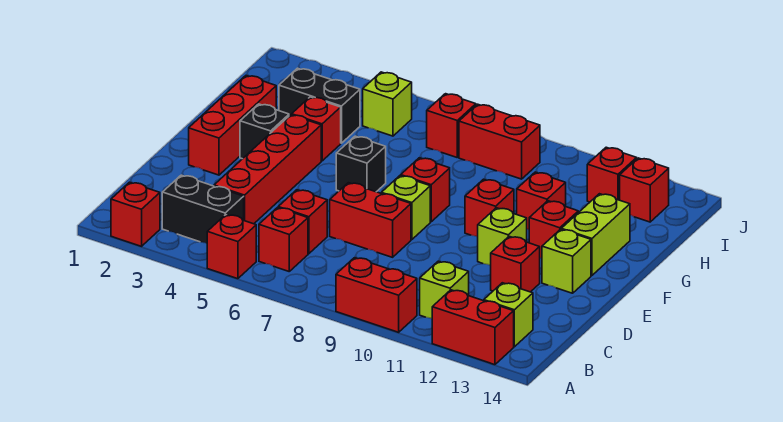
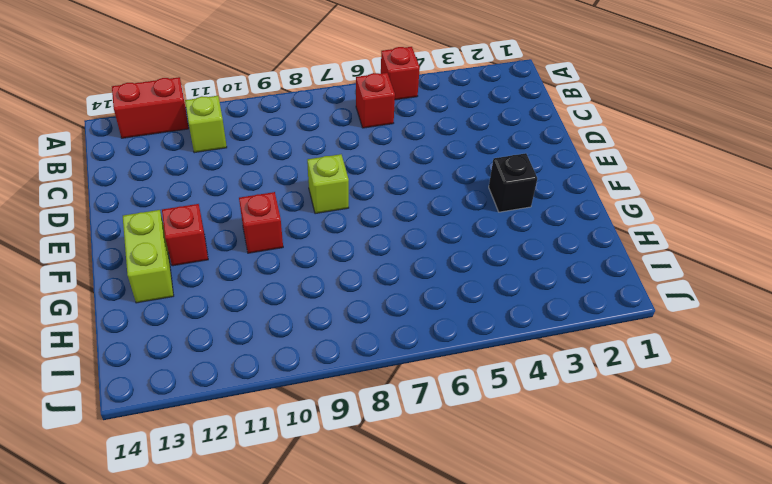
none -> red brick A2 level 1
none -> red brick A9:A10 level 1
none -> black brick B3:B4 level 1
none -> lime brick B13 level 1

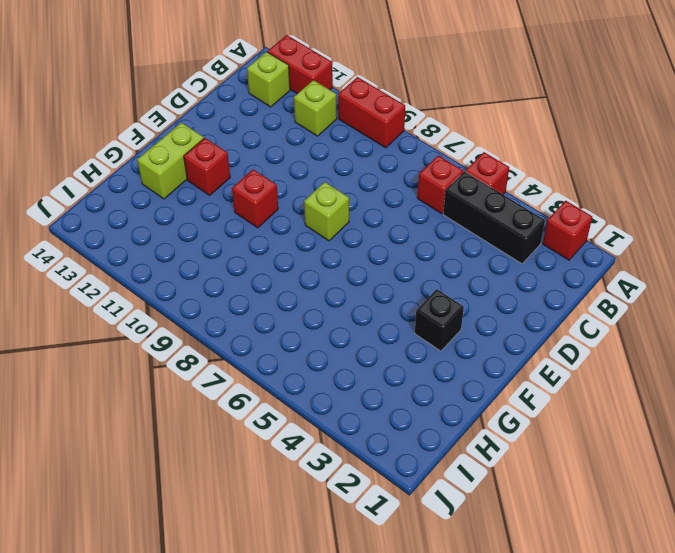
black brick B3:B5 level 1 -> black brick B3:B4 level 1
none -> red brick C4:F4 level 1
none -> red brick C6 level 1
none -> red brick D7:D8 level 1
none -> red brick D12 level 1

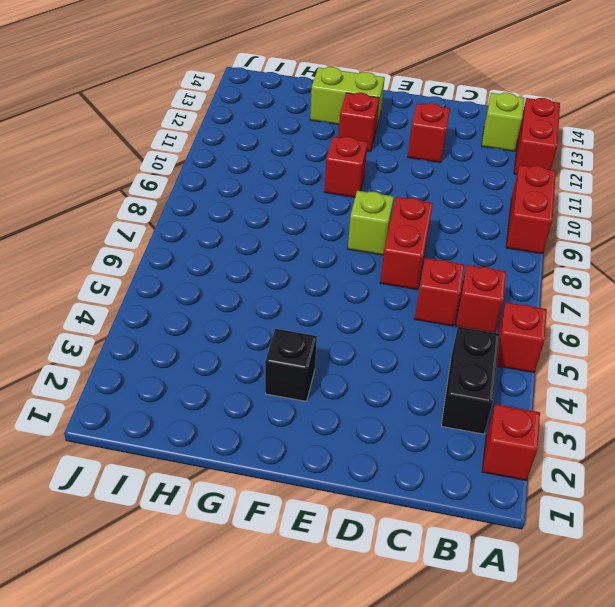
none -> lime brick B11 level 1
none -> red brick C4:F4 level 1
none -> red brick E2:G2 level 1
none -> lime brick E11 level 1

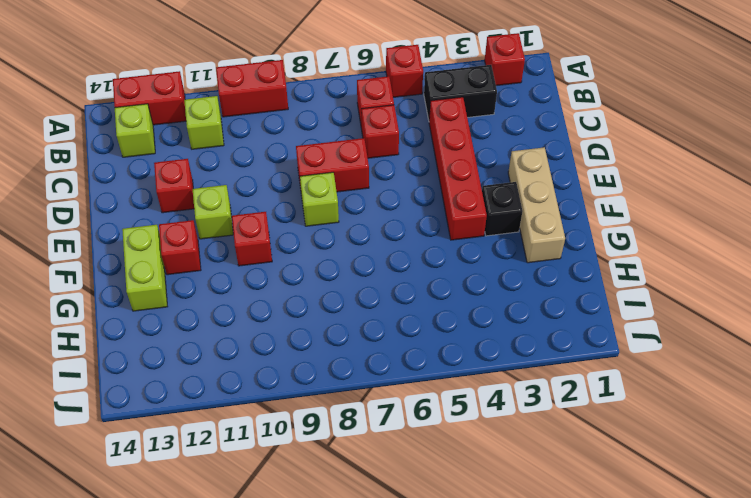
tan brick E2:G2 level 1 -> red brick E2:G2 level 1
none -> lime brick E13 level 1
none -> black brick F6 level 1
none -> red brick F8 level 1
none -> red brick G4 level 1

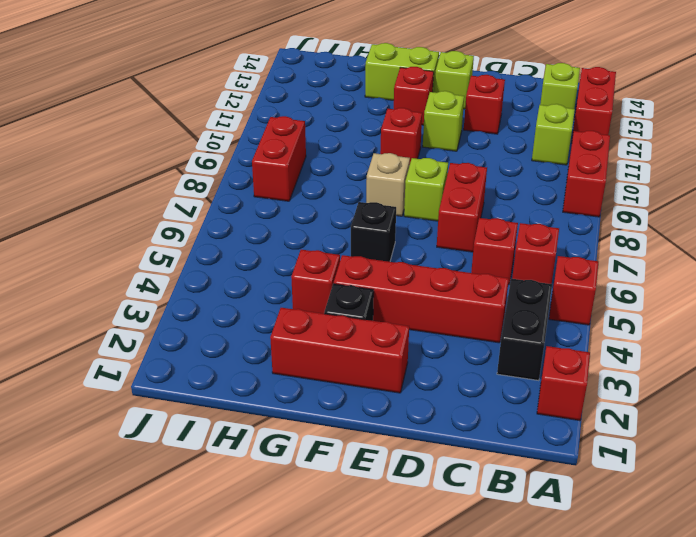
tan brick F8 level 1 -> red brick F8 level 1
none -> red brick G11 level 1
none -> black brick H3:H4 level 1
none -> lime brick I5 level 1
none -> red brick I7 level 1

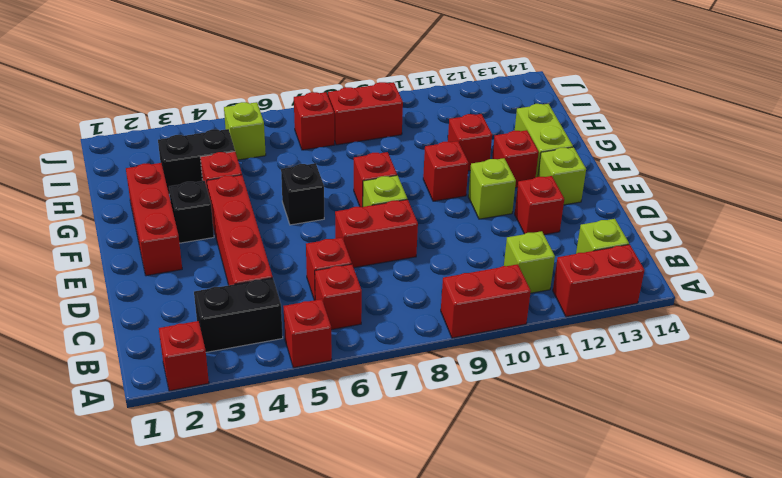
none -> red brick I12 level 1
none -> red brick I13 level 1

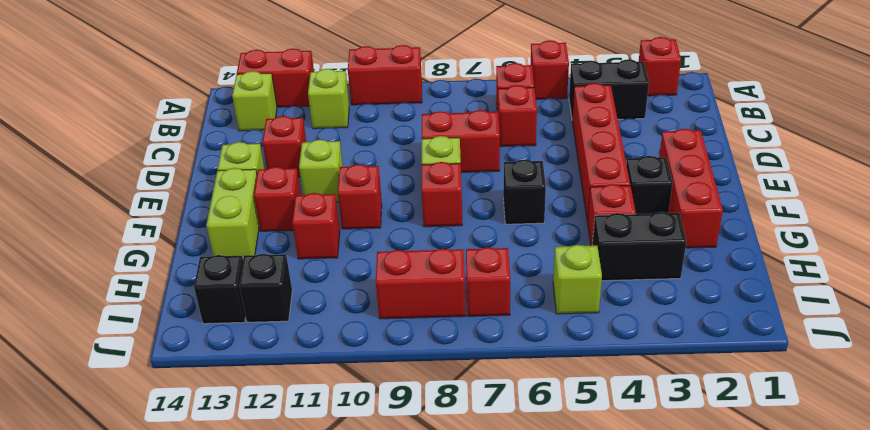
black brick I12 level 1 -> red brick I12 level 1
black brick I13 level 1 -> red brick I13 level 1

